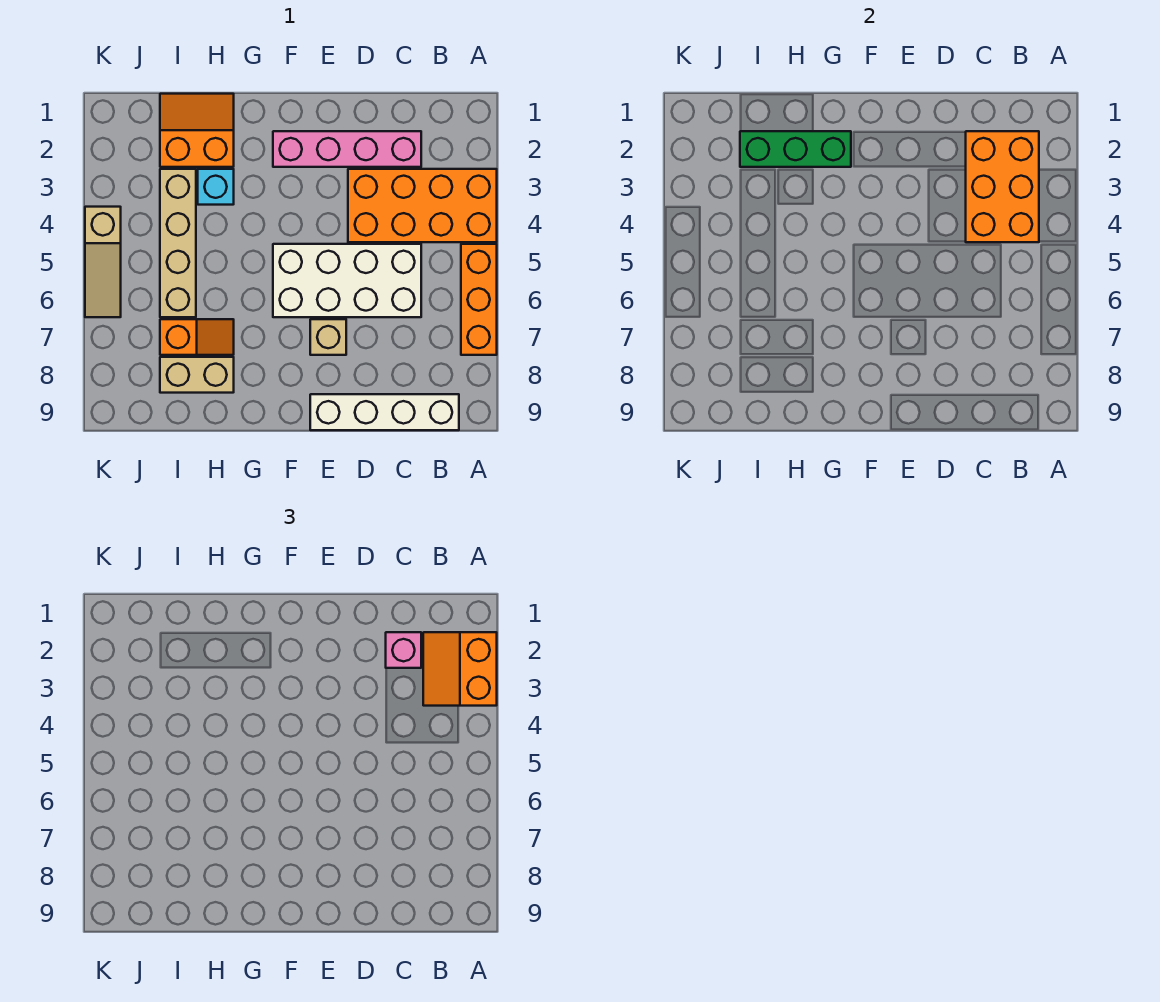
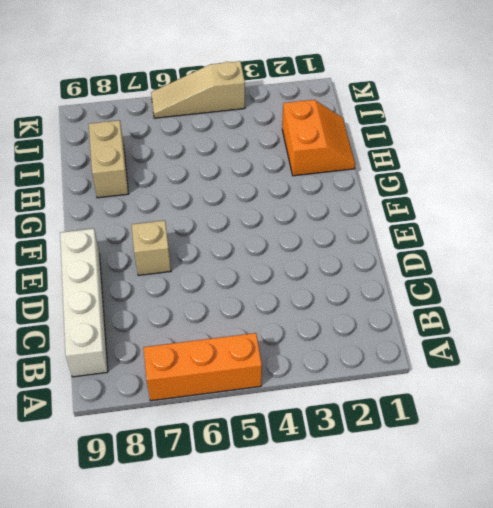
none -> orange brick A3:D4 level 1
none -> pink brick C2:F2 level 1
none -> white brick C5:F6 level 1

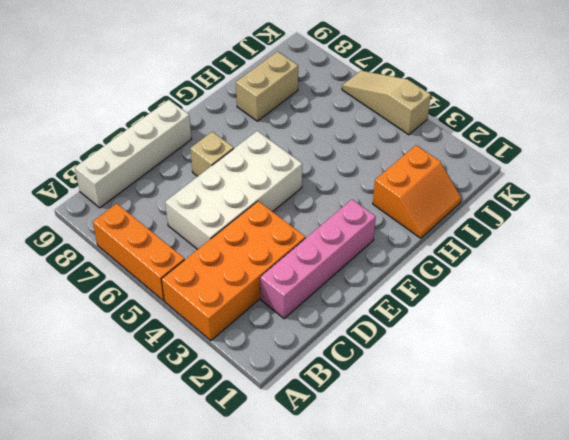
none -> cyan brick H3 level 1
none -> orange slope H7:I7 level 1 top I
none -> tan brick I3:I6 level 1

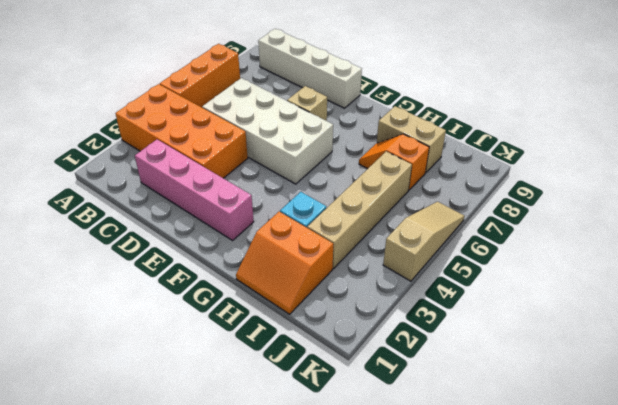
none -> orange brick B2:C4 level 2
none -> green brick G2:I2 level 2
none -> orange slope A2:B3 level 3 top A

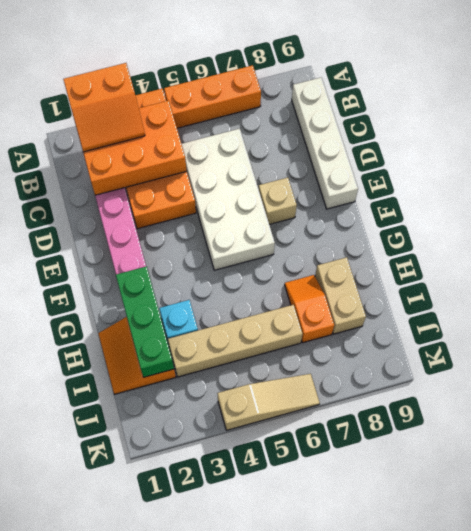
none -> pink brick C2 level 3

